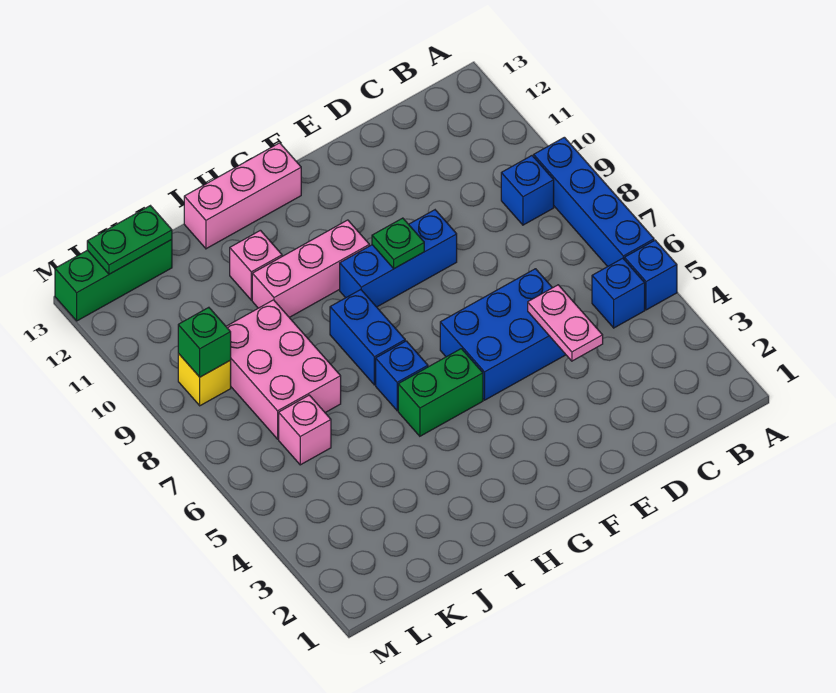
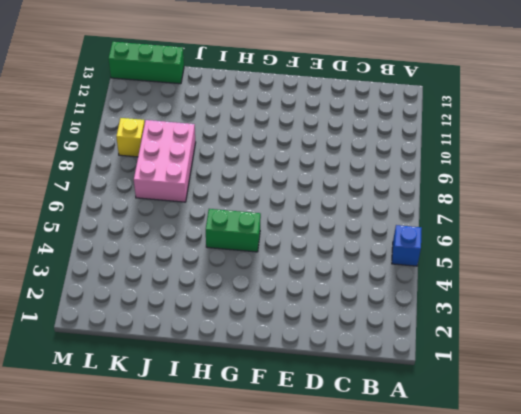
none -> blue brick A6:A9 level 1
none -> blue brick B5 level 1
none -> blue brick B9 level 1

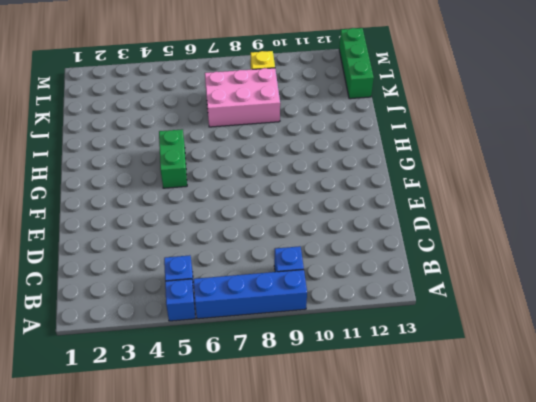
none -> blue brick D5:F6 level 1
none -> blue brick E9:G9 level 1
none -> pink brick G10:I10 level 1

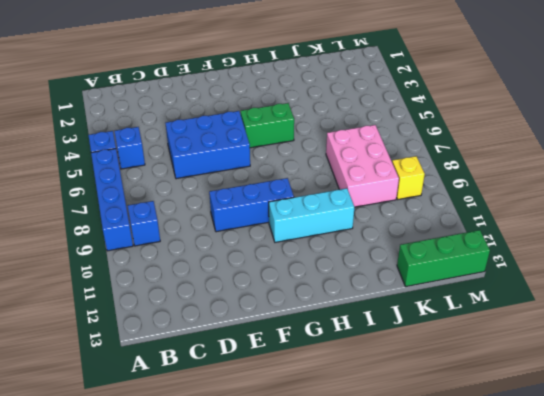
cyan brick G10:I10 level 1 -> pink brick G10:I10 level 1
none -> pink brick G13:I13 level 1
none -> blue brick H6 level 1
none -> blue brick H7:H8 level 1

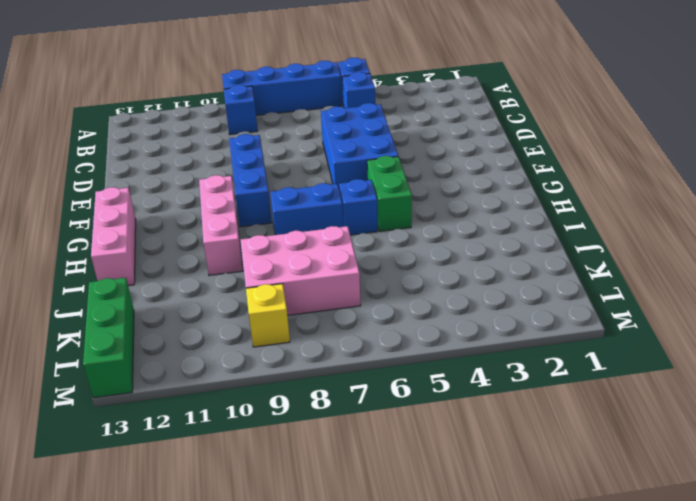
none -> pink brick I11 level 1
none -> pink brick K6 level 1
none -> pink plate D4:D5 level 2

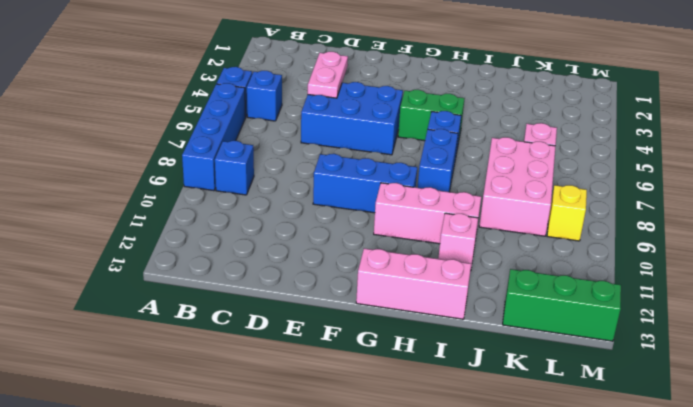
none -> green plate F9 level 2
none -> green plate K13:L13 level 2
none -> green brick L9 level 2

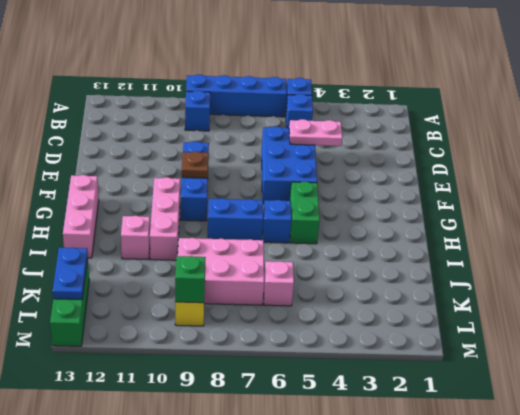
brown plate F9 level 2 -> green plate F9 level 2
blue plate K13:L13 level 2 -> green plate K13:L13 level 2

